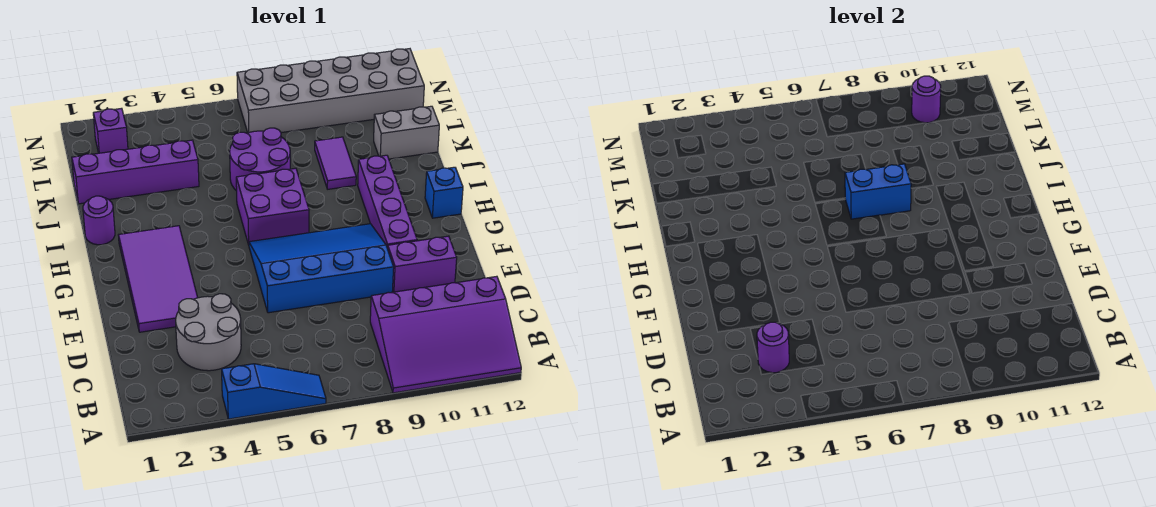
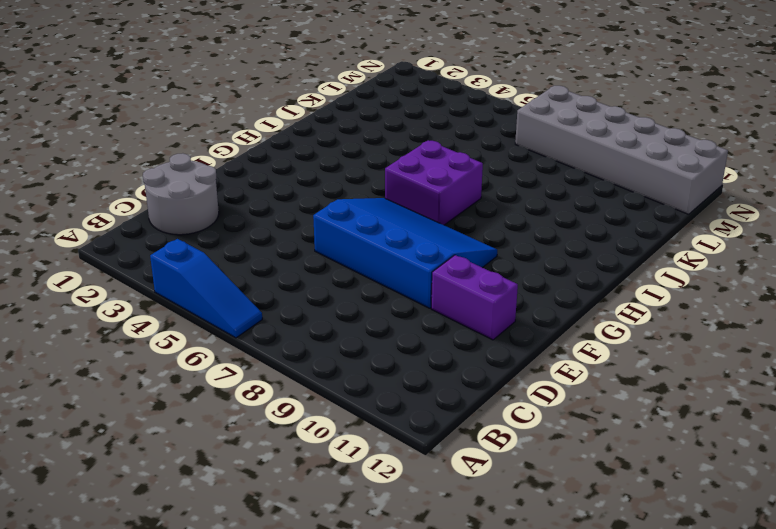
grey round brick C1:D2 level 1 -> grey round brick C3:D4 level 1
none -> purple slope A9:C12 level 1 top C
none -> purple tile E2:H3 level 1
none -> purple brick F10:I10 level 1

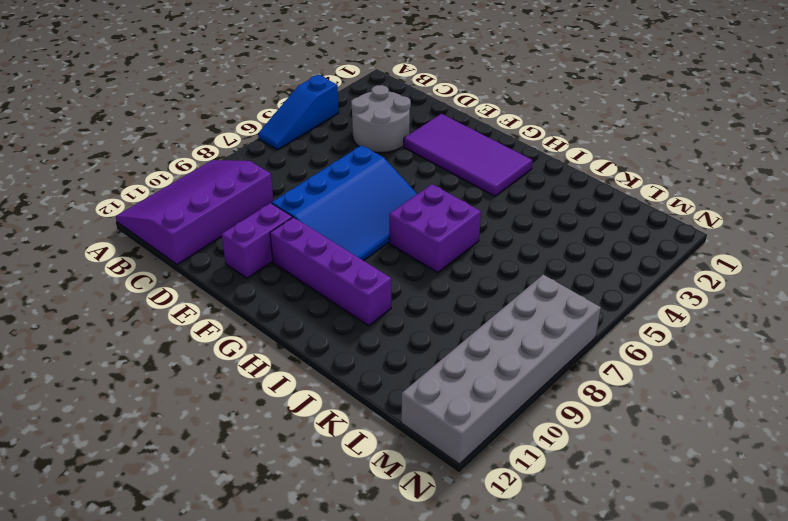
none -> blue brick H12 level 1
none -> purple round brick I1 level 1
none -> purple round brick J6:K7 level 1

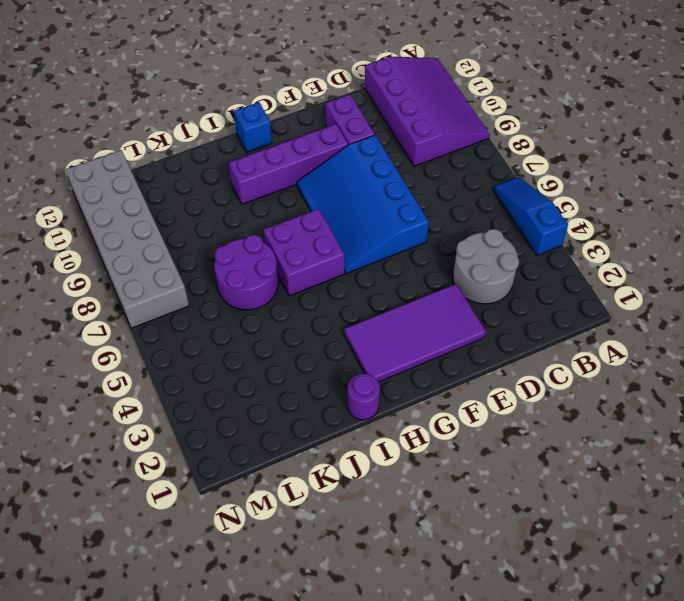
none -> purple tile J9:K9 level 1
none -> purple brick K1:K4 level 1
none -> grey brick K11:K12 level 1

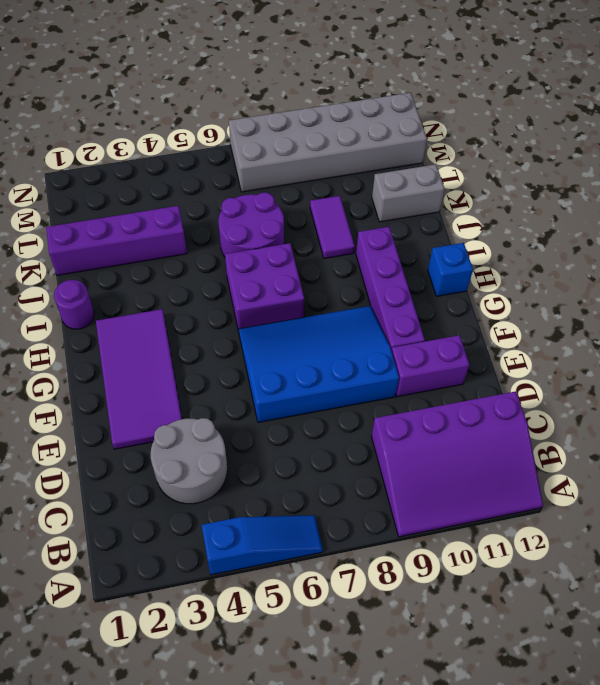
none -> purple brick M2 level 1
none -> purple round brick C3 level 2
none -> blue brick I7:I8 level 2

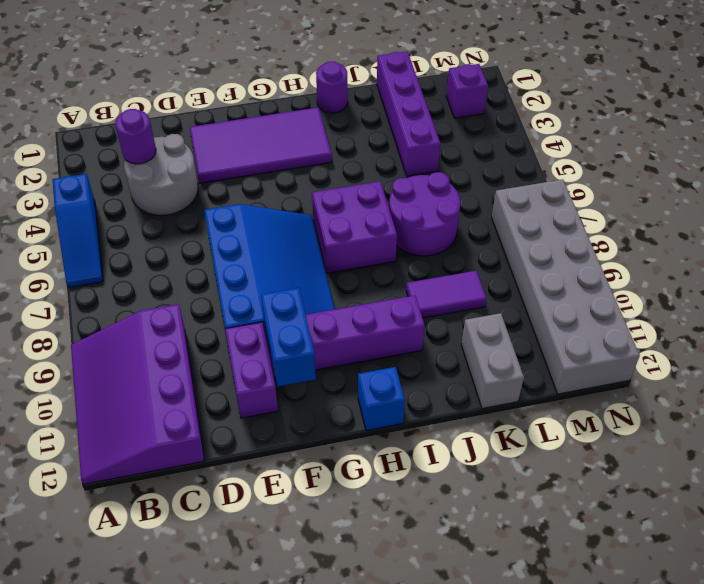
blue brick F10:F11 level 2 -> blue brick I7:I8 level 2
none -> purple round brick M10 level 2

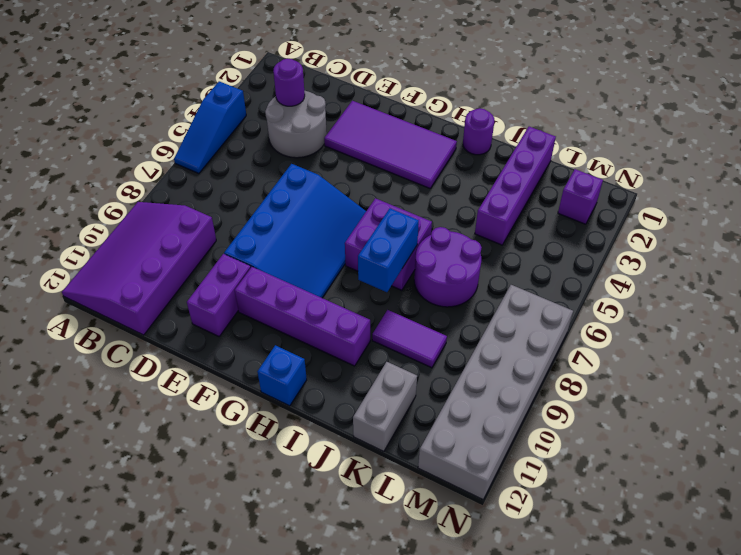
none -> purple round brick M10 level 2

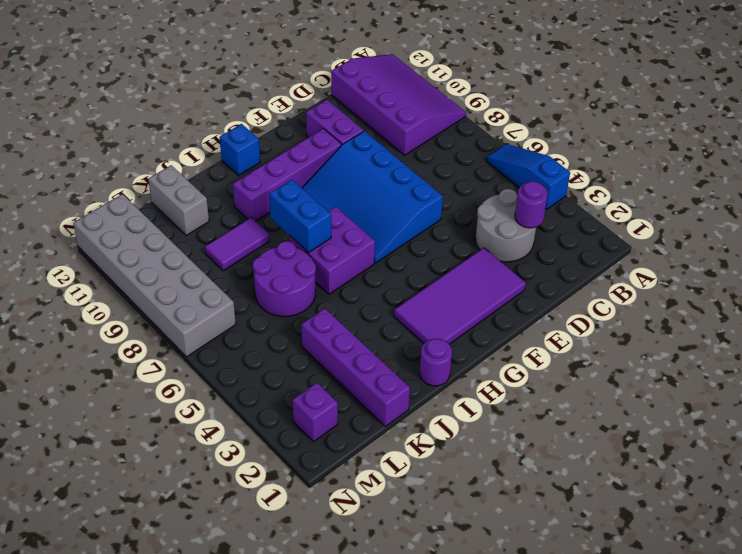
none -> purple round brick M10 level 2

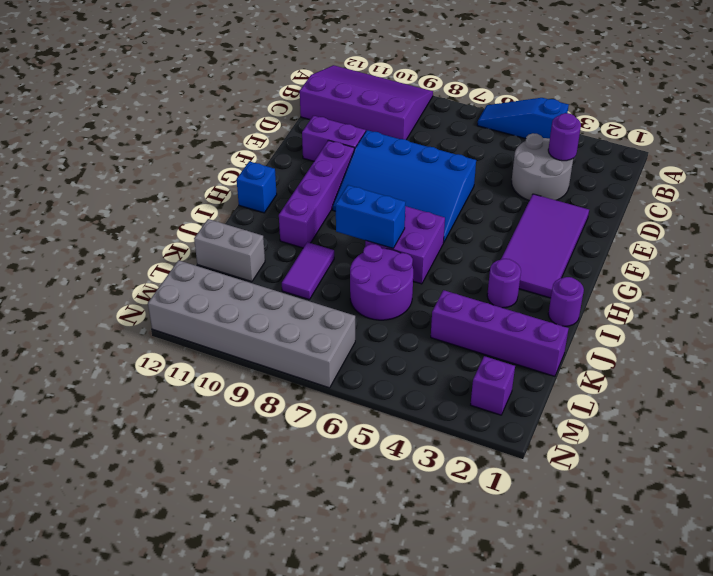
purple round brick I3 level 1 -> purple round brick M10 level 2

